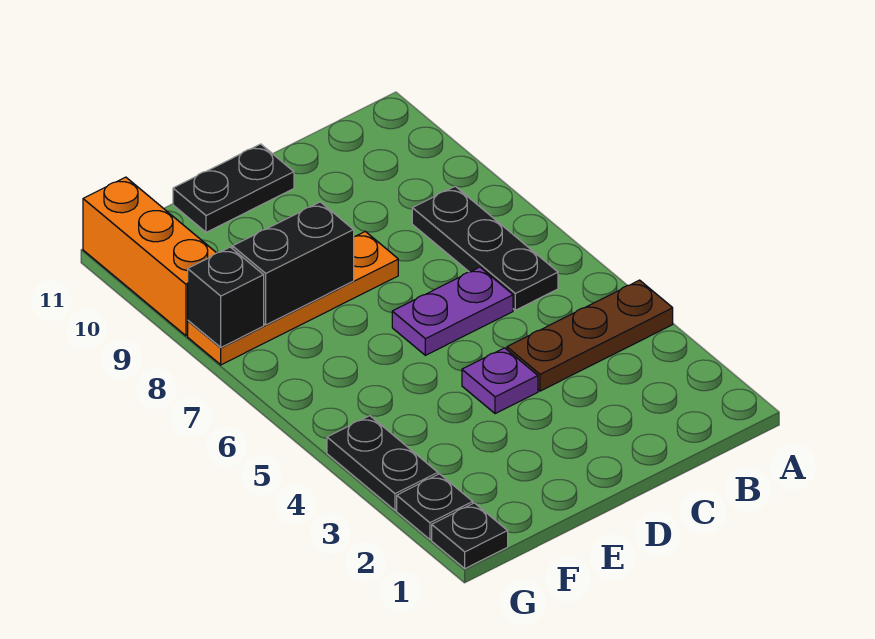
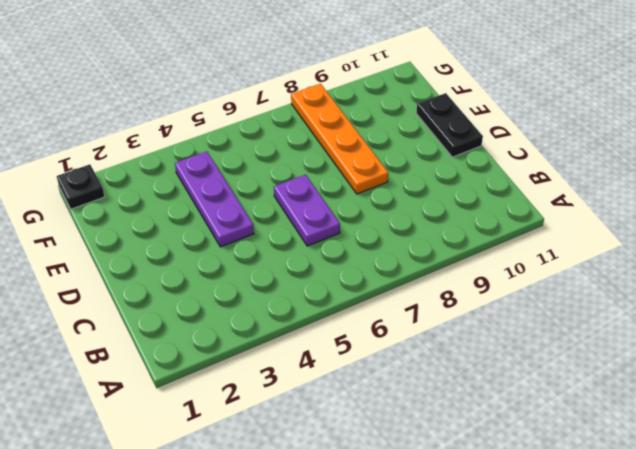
purple plate D4:F4 level 1 -> purple plate D4 level 1
none -> brown plate A4:C4 level 1
none -> black plate B6:B8 level 1
none -> black plate G2 level 1

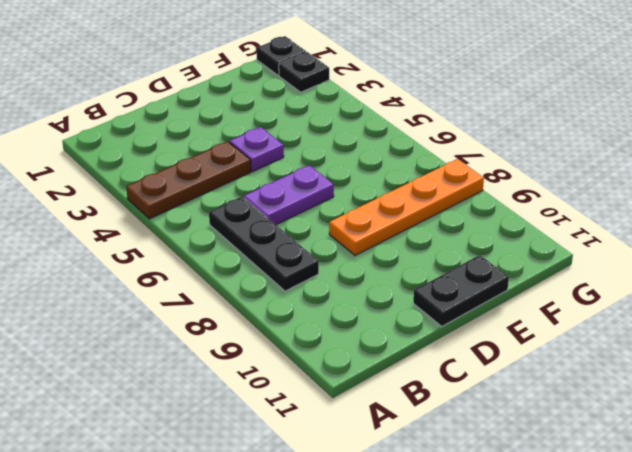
none -> black plate G3:G4 level 1
none -> orange brick G9:G11 level 1
none -> black brick E8:F8 level 2

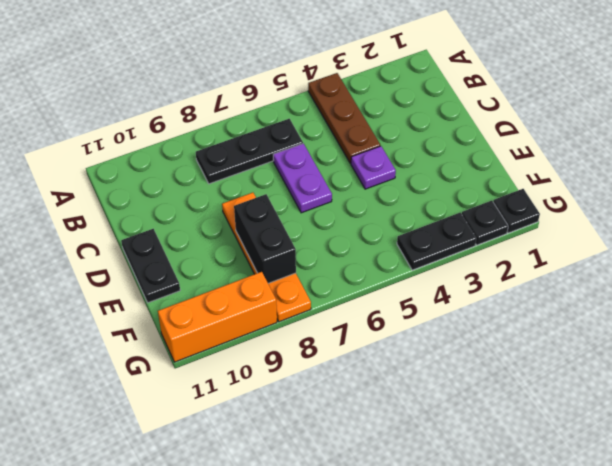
none -> black brick G8 level 2

